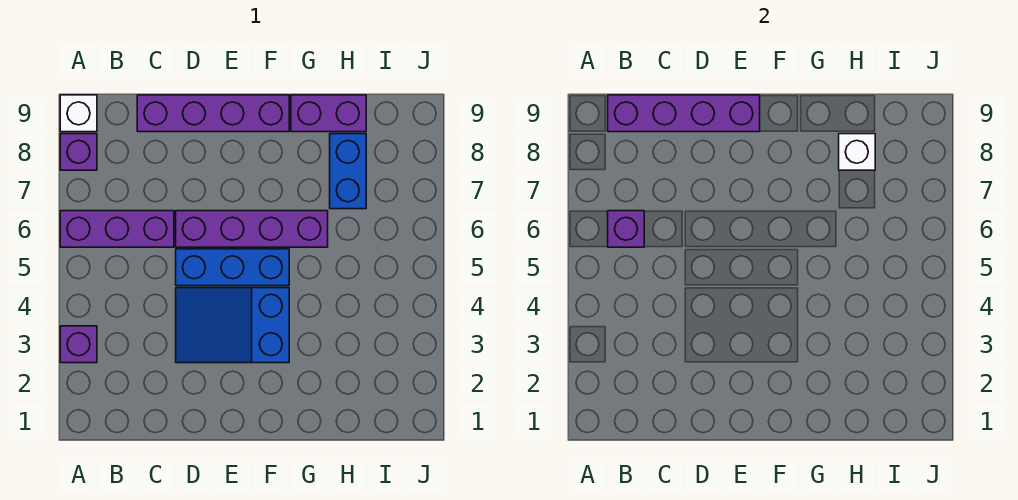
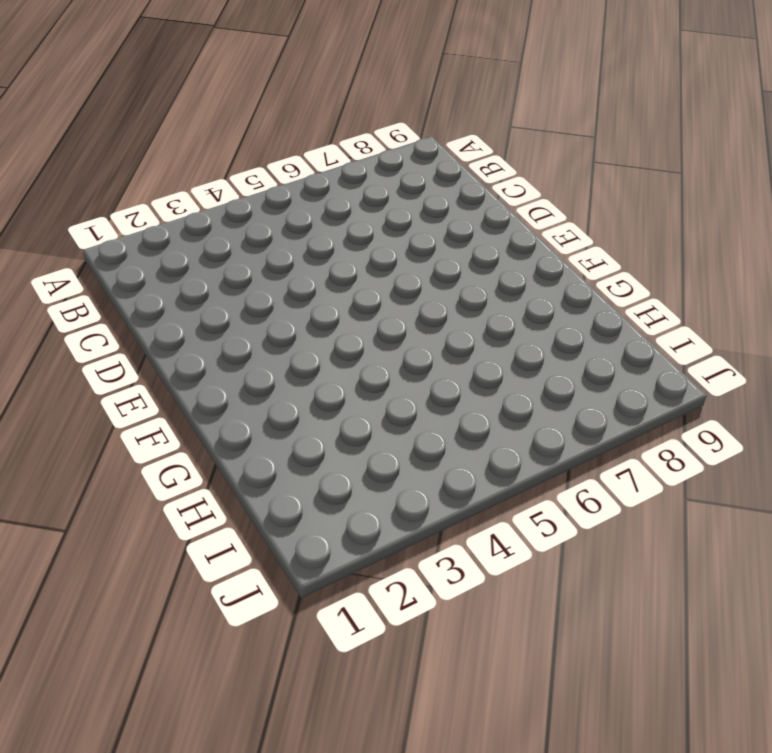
none -> purple brick A3 level 1
none -> purple brick A6:C6 level 1
none -> purple brick A8 level 1

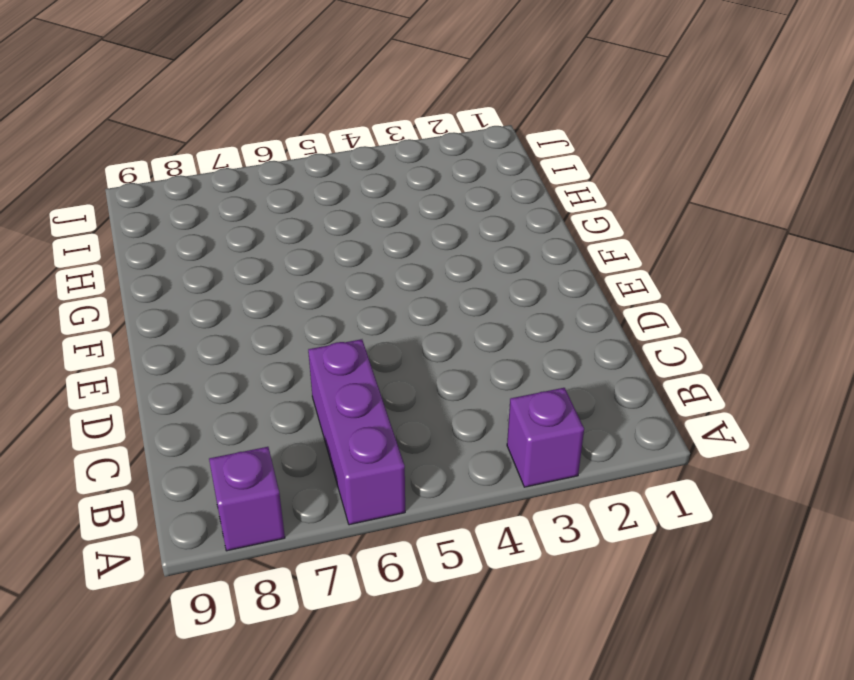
none -> white brick A9 level 1
none -> purple brick C9:F9 level 1
none -> blue slope D3:F4 level 1 top F

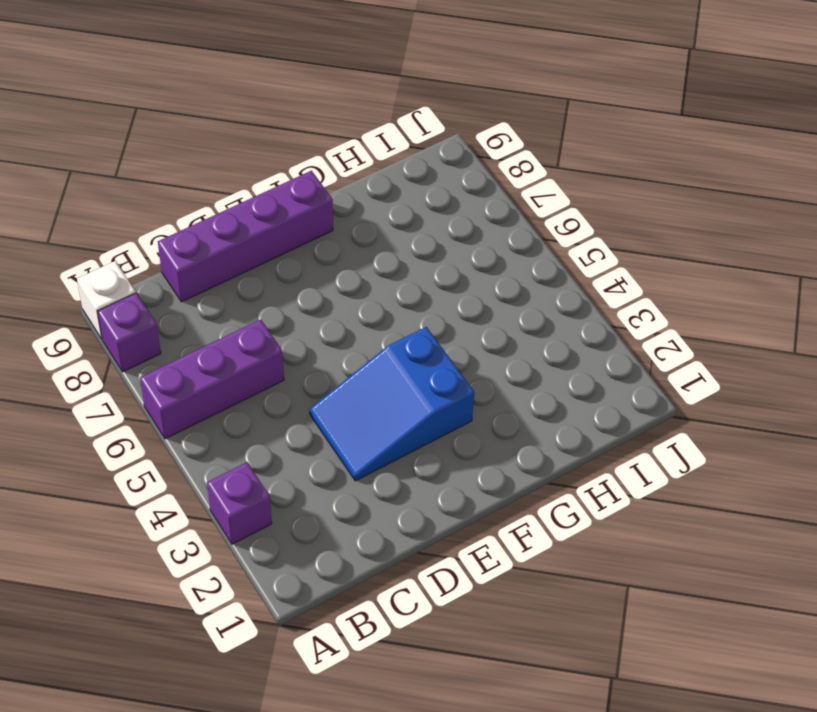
none -> blue brick D5:F5 level 1
none -> purple brick D6:G6 level 1
none -> purple brick G9:H9 level 1

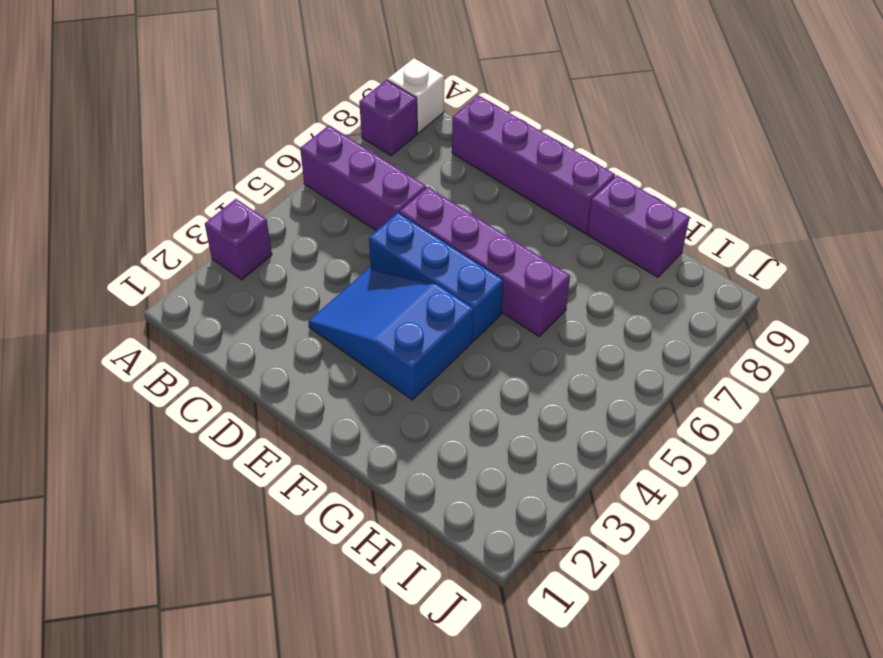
none -> blue brick H7:H8 level 1
none -> purple brick B6 level 2
none -> purple brick B9:E9 level 2

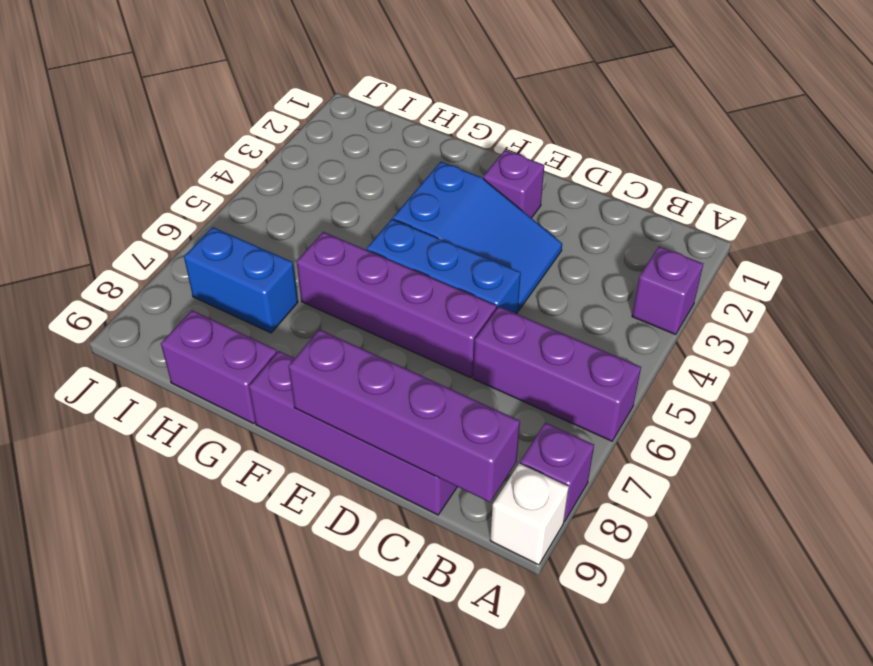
purple brick E2 level 1 -> purple brick B6 level 2
blue brick H7:I7 level 1 -> blue brick H7:H8 level 1
none -> white brick H8 level 2

